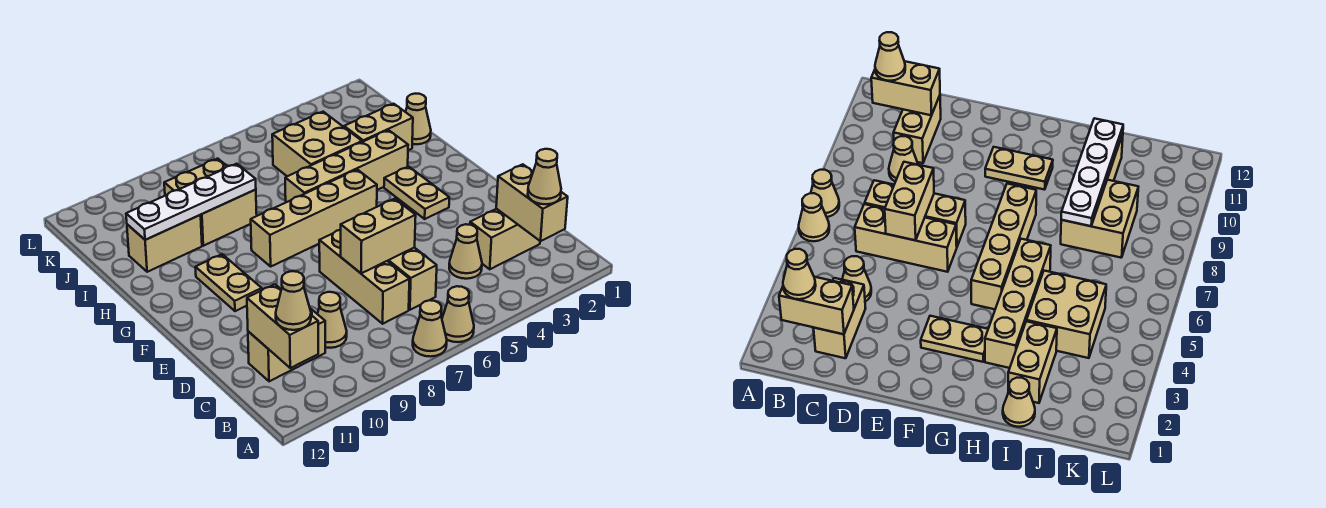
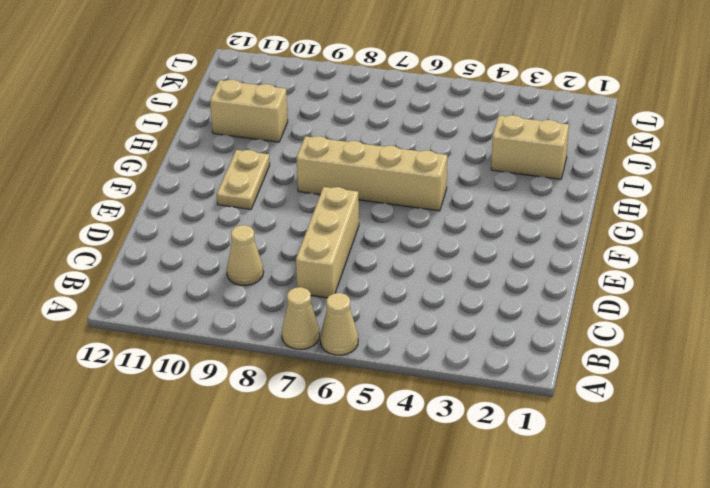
none -> tan brick C2:C3 level 1
none -> tan cone C4 level 1
none -> tan brick C6:E6 level 1

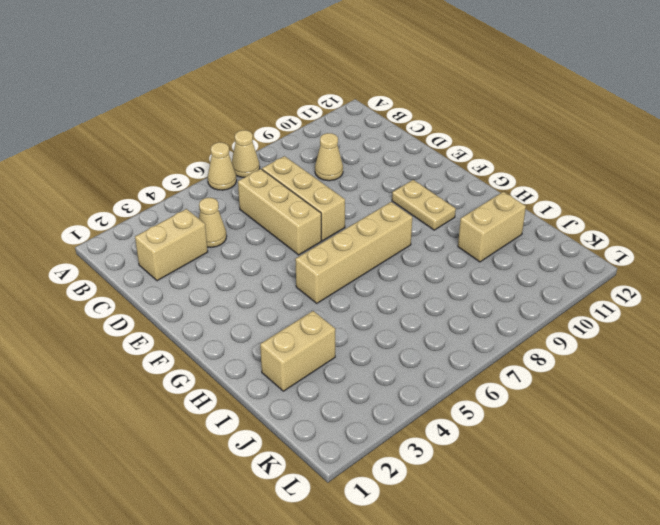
none -> tan brick C10:C11 level 1
none -> tan plate F3:G3 level 1
none -> tan brick H3:H6 level 1

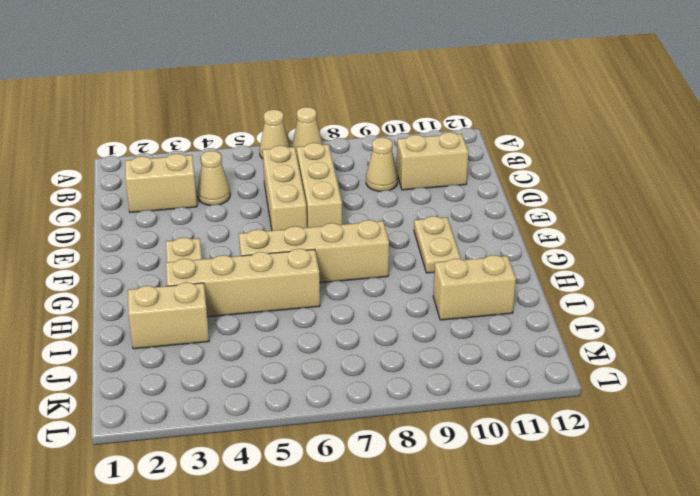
none -> tan cone I1 level 1
none -> tan brick I4:J5 level 1
none -> tan brick I8:J9 level 1

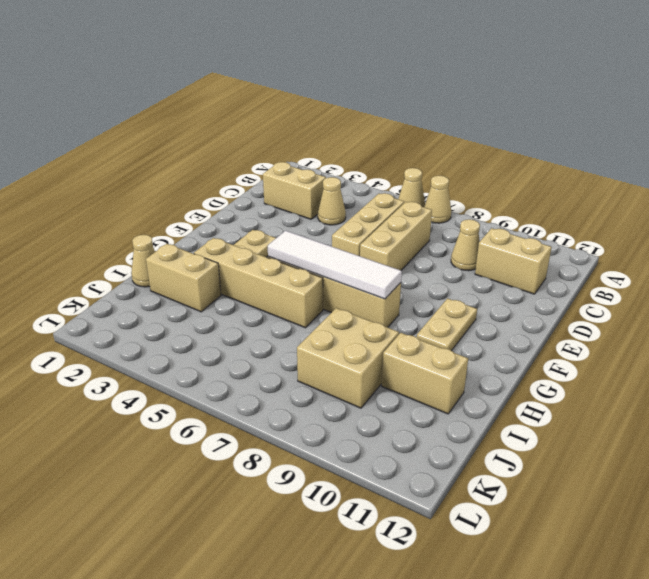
white tile G5:G8 level 2 -> none
none -> tan brick I4:J5 level 1
none -> tan brick B2:C2 level 2
none -> tan brick B11:C11 level 2

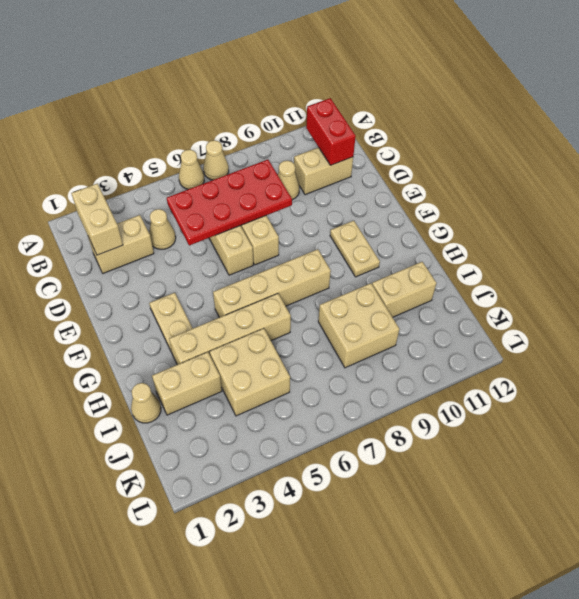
red brick B11:C11 level 2 -> tan brick B11:C11 level 2
red plate C5:D8 level 2 -> tan brick D6:D7 level 2
none -> white plate I8:I11 level 2
none -> tan cone B2 level 3
none -> tan cone B11 level 3

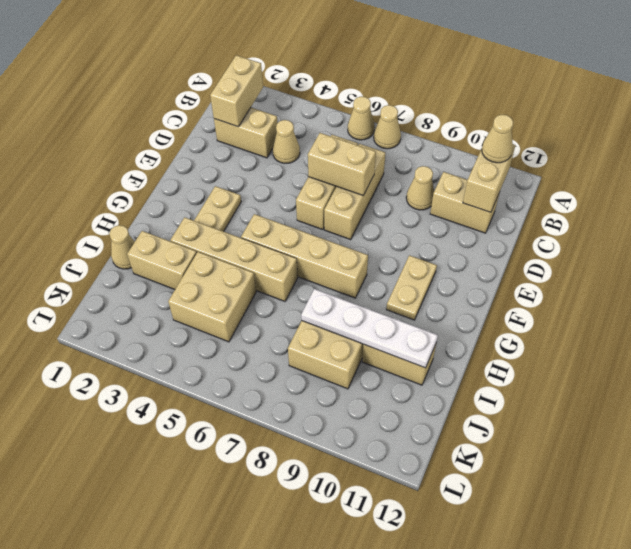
none -> tan cone B2 level 3

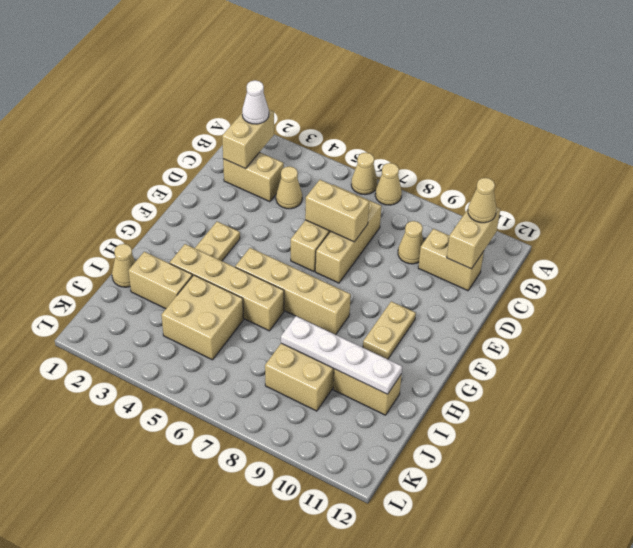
white cone B2 level 3 -> tan cone B2 level 3

